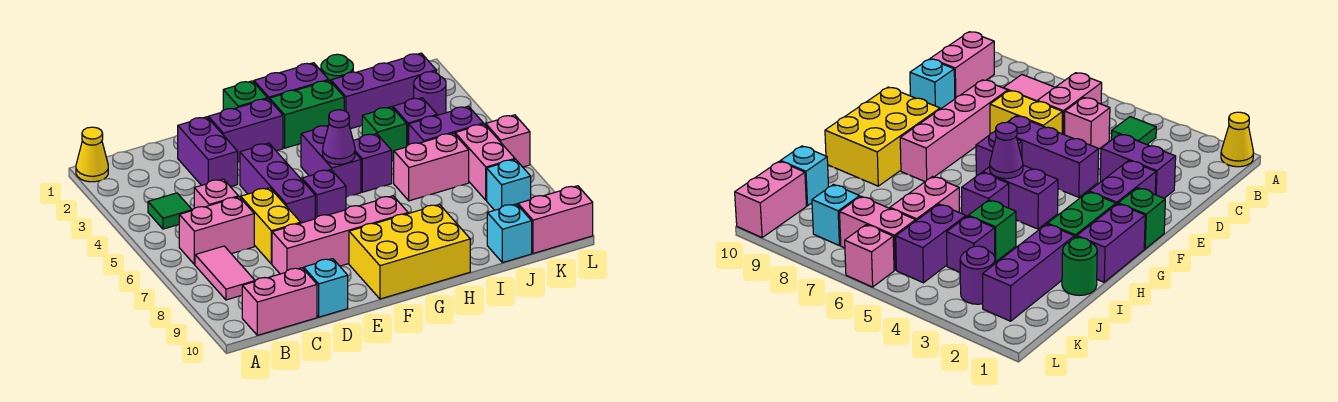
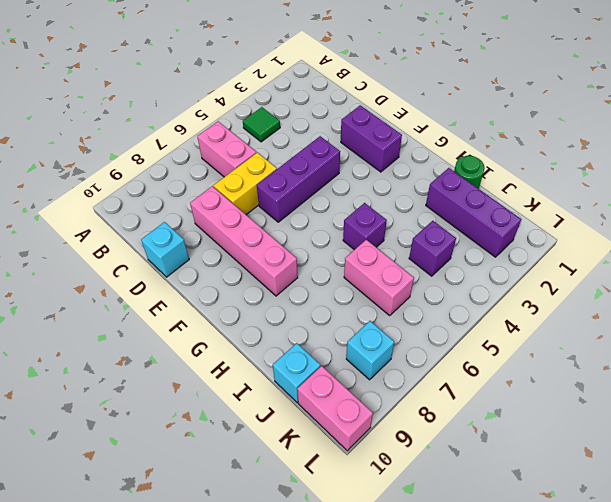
none -> yellow cone A1 level 1
none -> pink tile B7:B8 level 1
none -> pink brick B10:C10 level 1
none -> pink brick C5 level 1

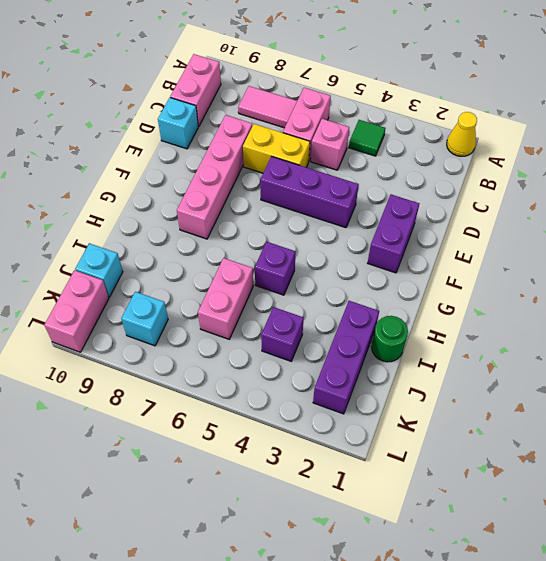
none -> purple brick D2:D3 level 1
none -> green brick F1 level 1
none -> purple brick F6 level 1
none -> yellow brick F9:H10 level 1

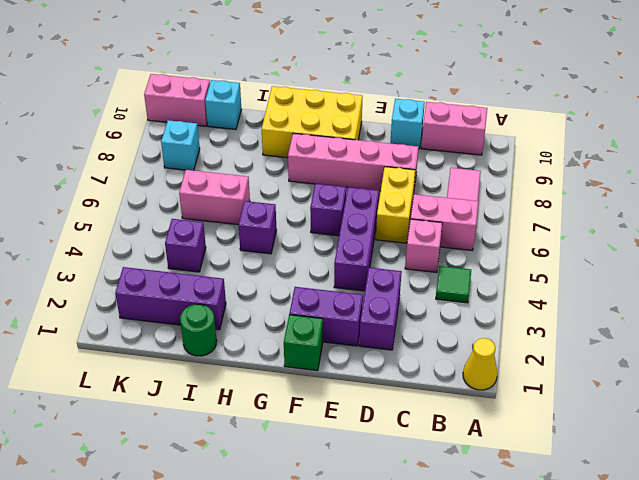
none -> purple brick G1:H1 level 1
none -> green brick G2:H2 level 1
none -> purple brick G4:G5 level 1
none -> green brick I4 level 1

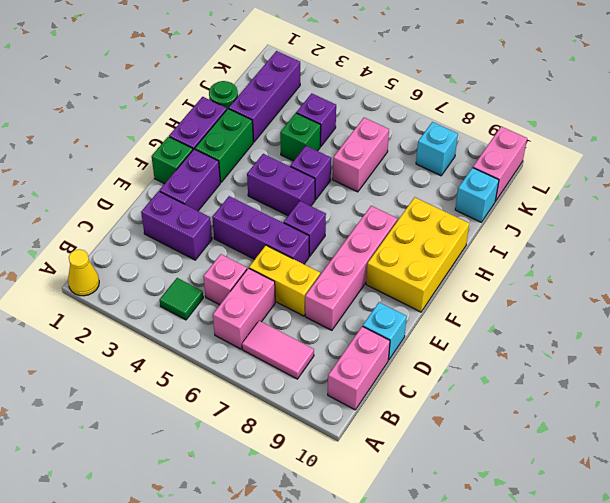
none -> purple brick J5:K5 level 1
none -> purple round brick K3 level 1
none -> pink brick K6:K7 level 1
none -> pink brick L6 level 1

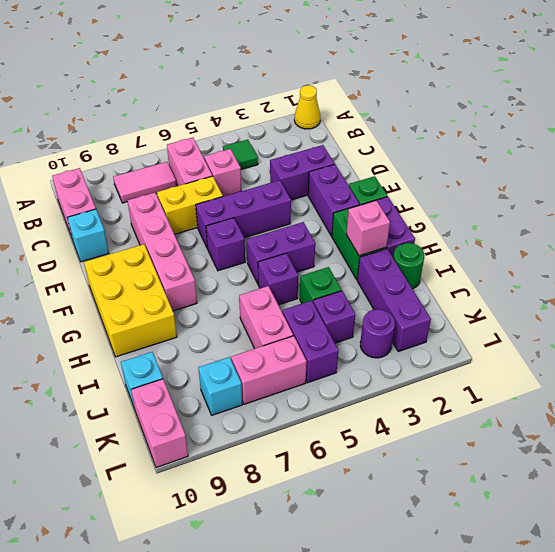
pink brick H2 level 2 -> pink brick L6 level 1
none -> purple cone G5 level 2

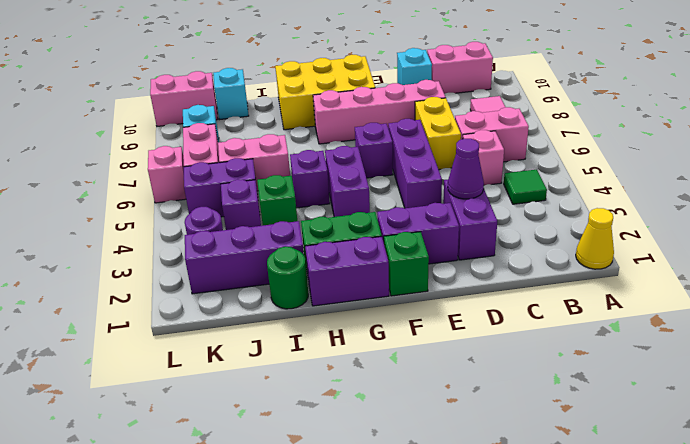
purple cone D3 level 2 -> purple cone G5 level 2

